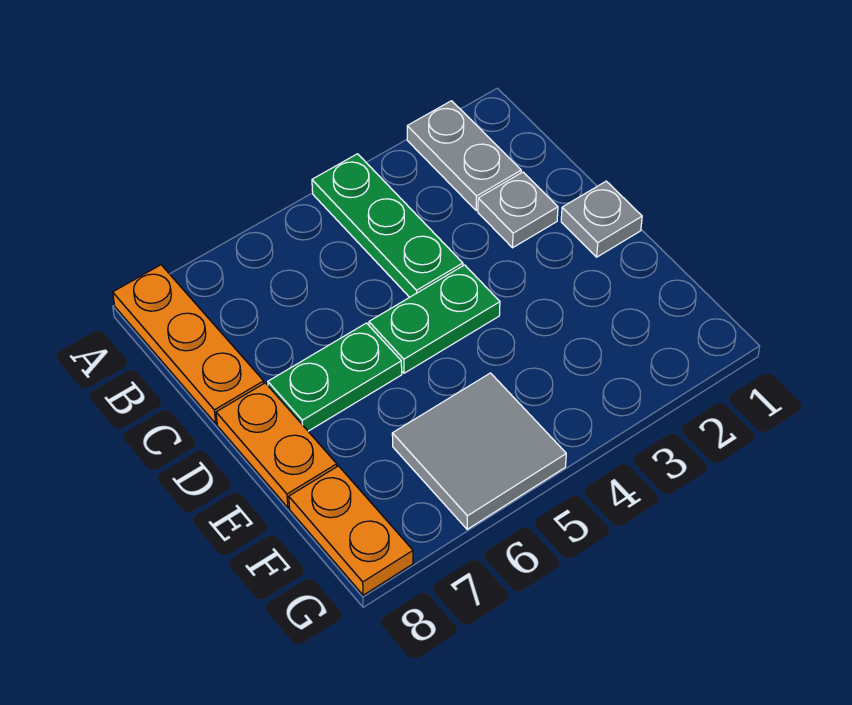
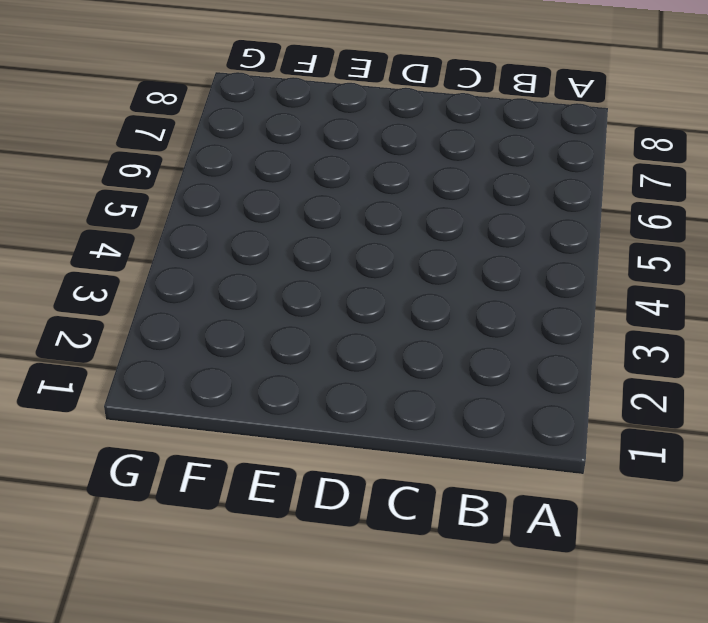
none -> grey plate A2:B2 level 1
none -> green plate A4:C4 level 1

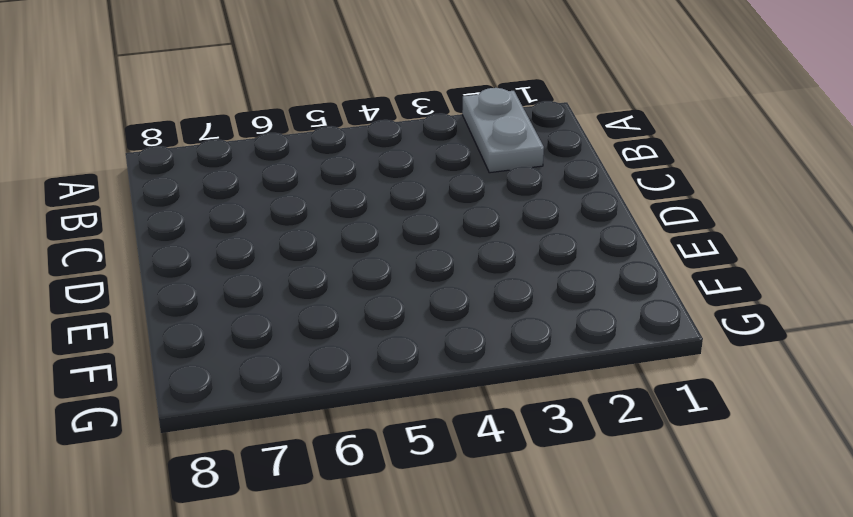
none -> green plate A4:C4 level 1
none -> orange plate A8:C8 level 1

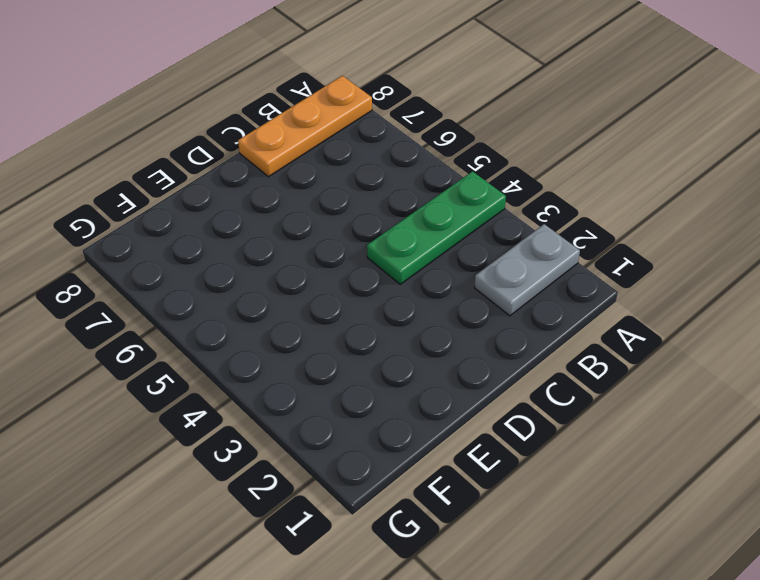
none -> grey plate C2 level 1
none -> grey plate D1 level 1

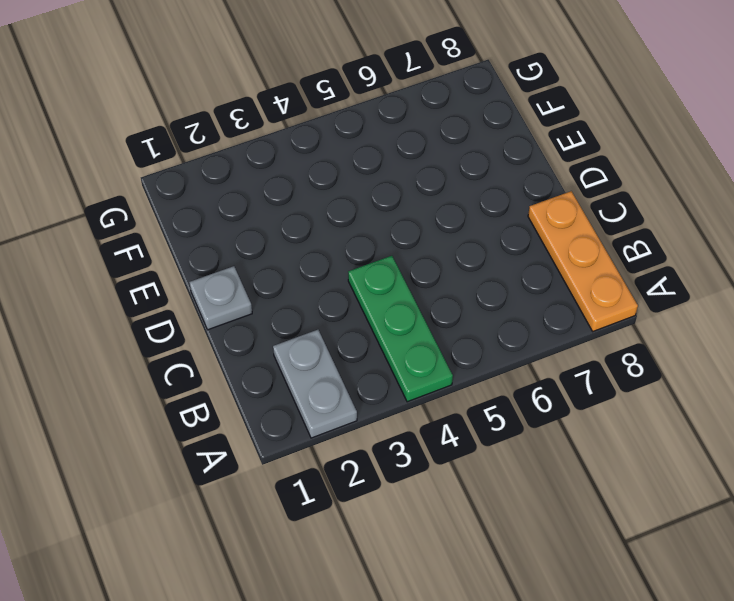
none -> grey plate C2 level 1
none -> green plate D4:D5 level 1

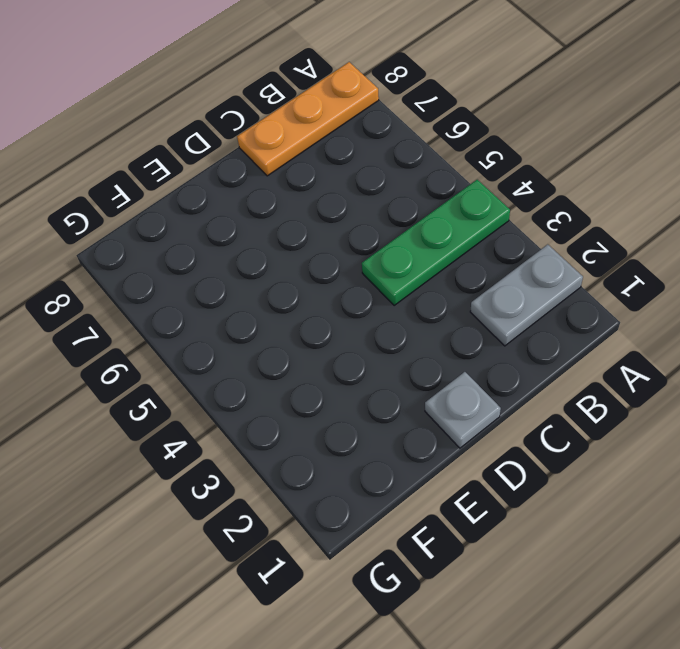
none -> grey plate C2 level 1
none -> green plate D4:D5 level 1

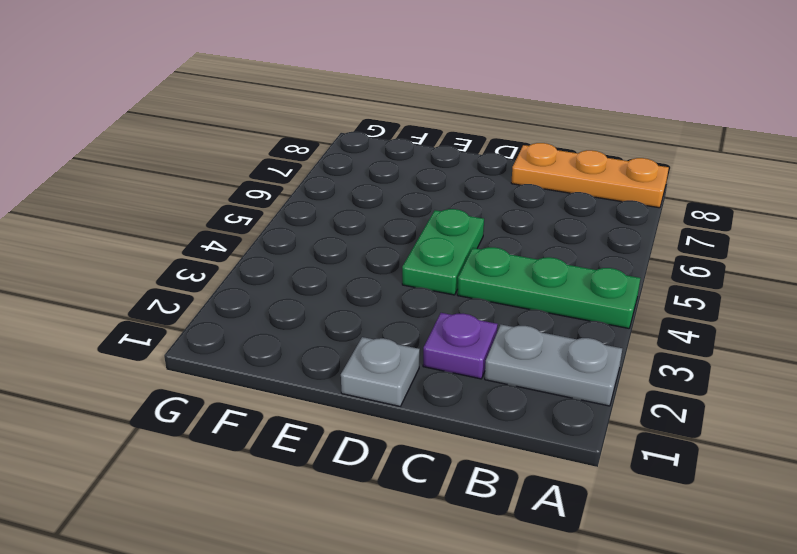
purple plate C2 level 1 -> grey plate C2 level 1
none -> green plate D6:D7 level 1
none -> orange plate D8:E8 level 1

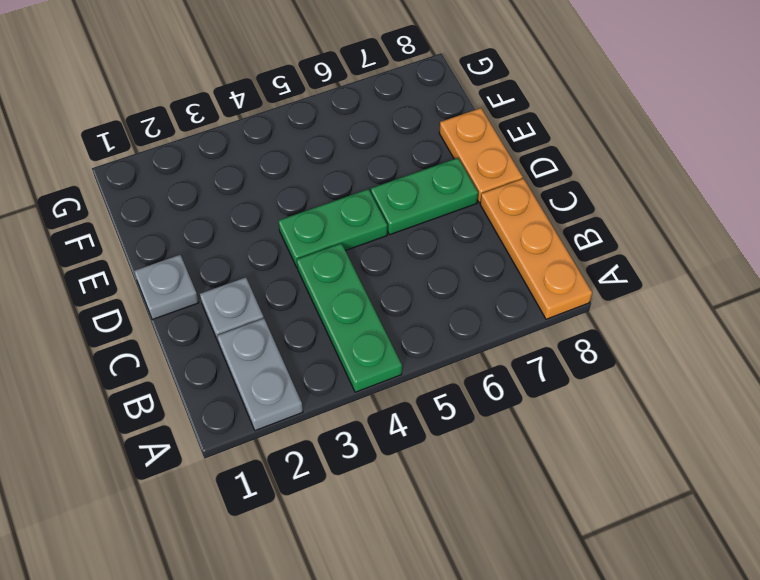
none -> grey tile F5:G6 level 1
none -> orange plate F8:G8 level 1

